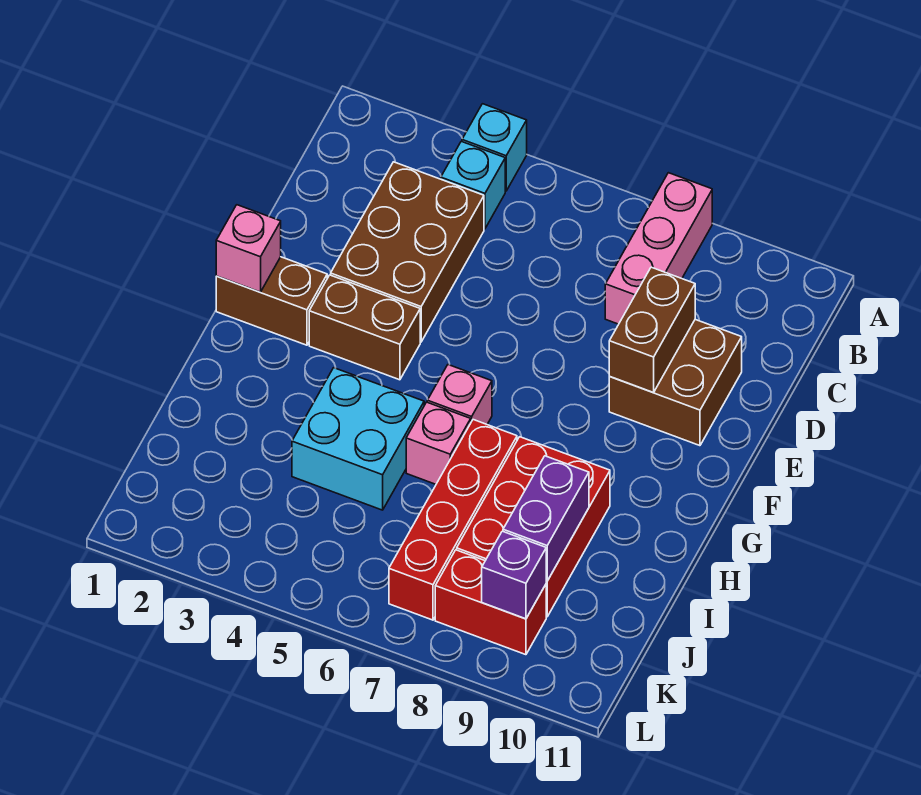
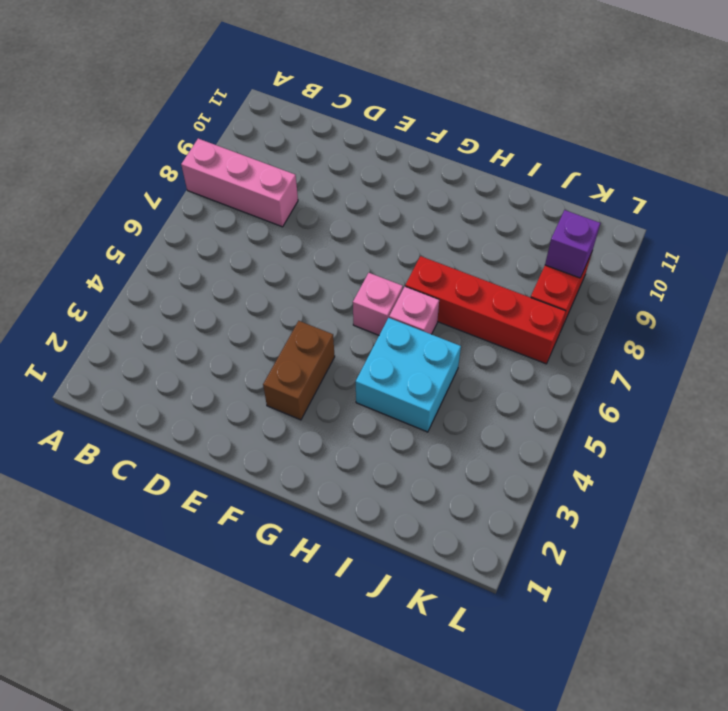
none -> cyan brick A4 level 1
none -> cyan brick B4 level 1
none -> brown brick C3:E4 level 1

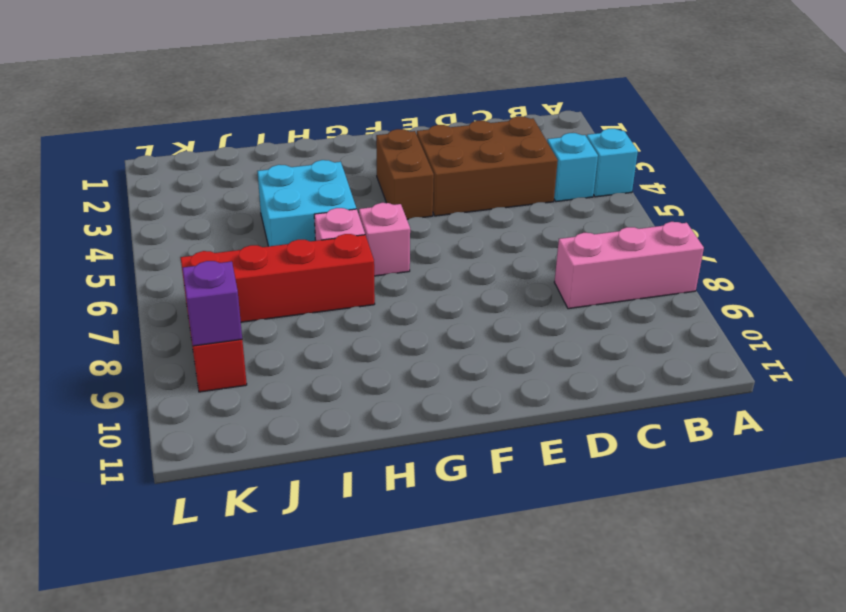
none -> brown brick D9:E10 level 1
none -> brown brick F1:F2 level 1
none -> red brick H8:J9 level 1

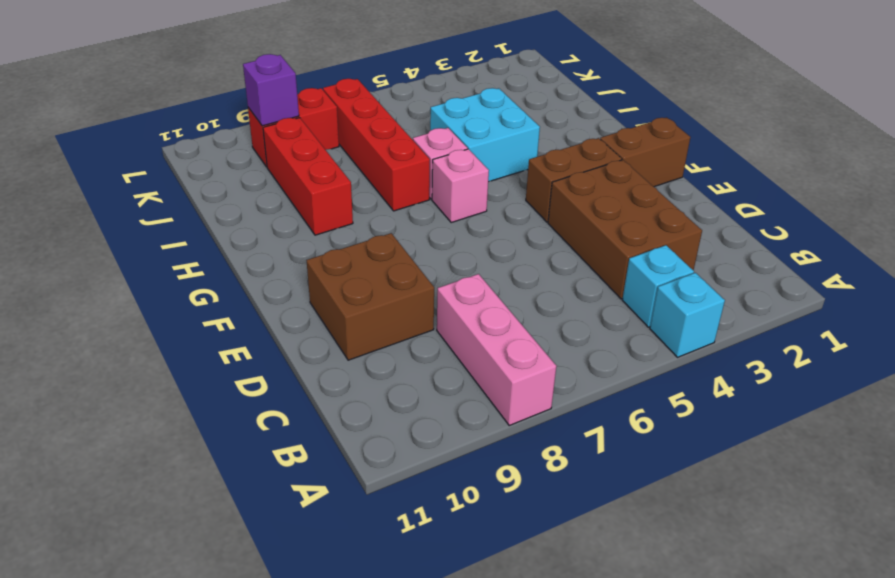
red brick H9:J9 level 1 -> red brick H8:J9 level 1
none -> brown brick D9:E9 level 2
none -> pink brick F1 level 2
none -> purple brick I9:J9 level 2

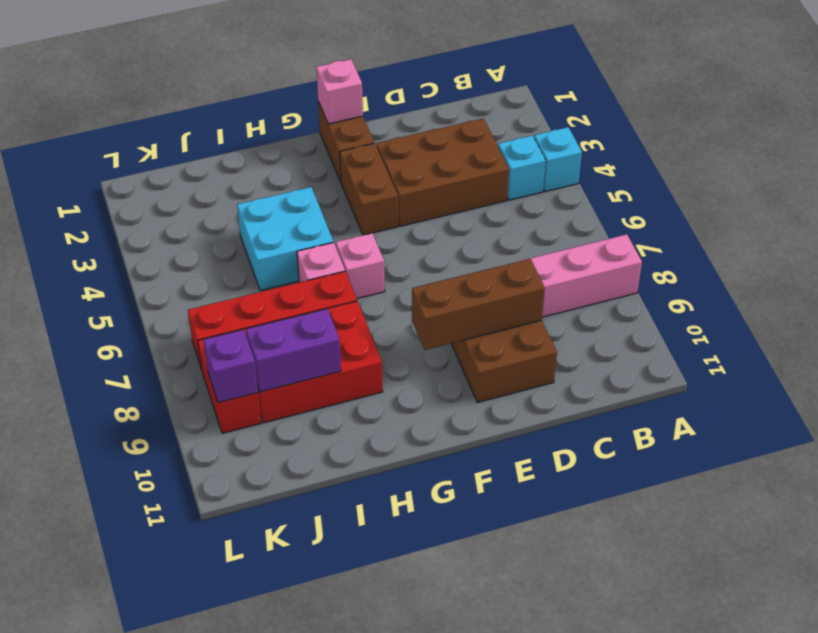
brown brick D9:F9 level 2 -> brown brick D9:E9 level 2

